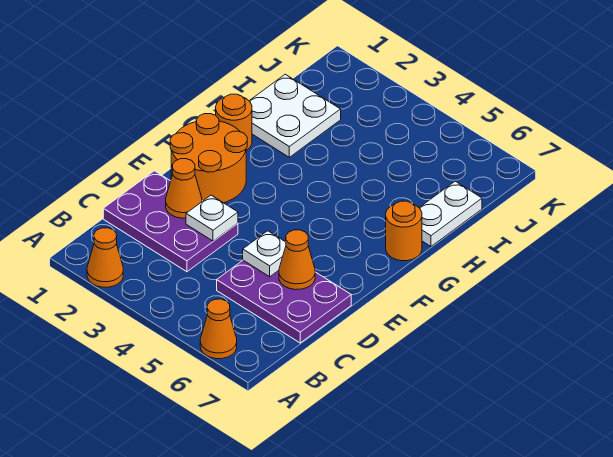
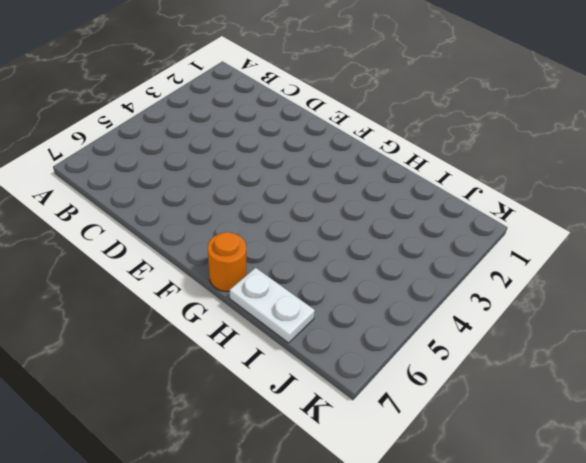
none -> orange cone A2 level 1
none -> orange cone A6 level 1
none -> purple plate C1:D3 level 1

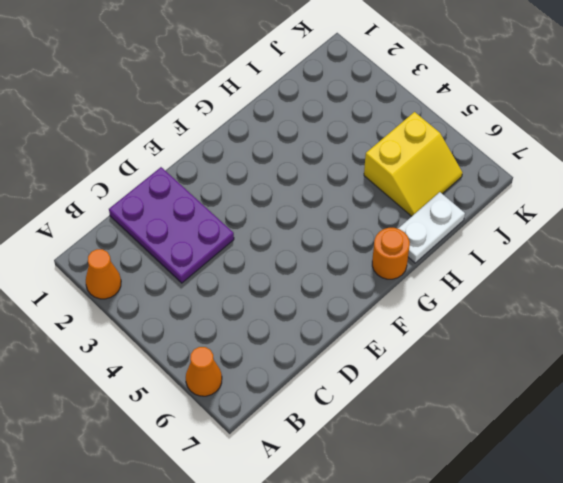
yellow slope I5:J6 level 1 top 5 -> none
none -> purple plate C5:D7 level 1
none -> orange round brick E1:F2 level 1
none -> orange round brick G1 level 1

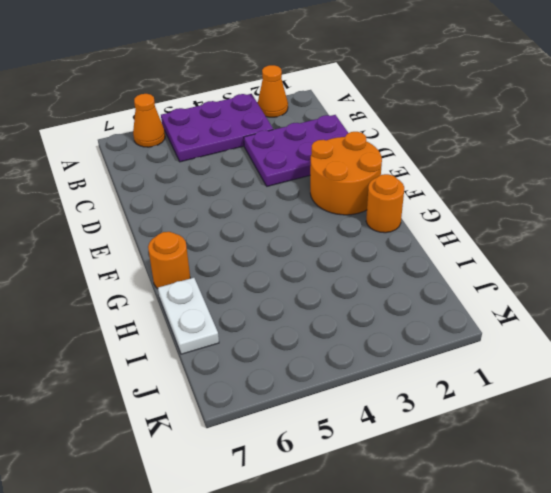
purple plate A3:B5 level 1 -> purple plate C5:D7 level 1
none -> white plate H1:I2 level 1
none -> orange cone D2 level 2
none -> white plate D3 level 2

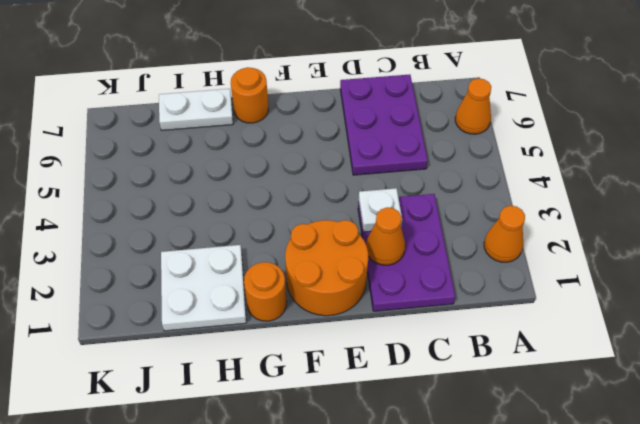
none -> white plate D5 level 2
none -> orange cone D6 level 2

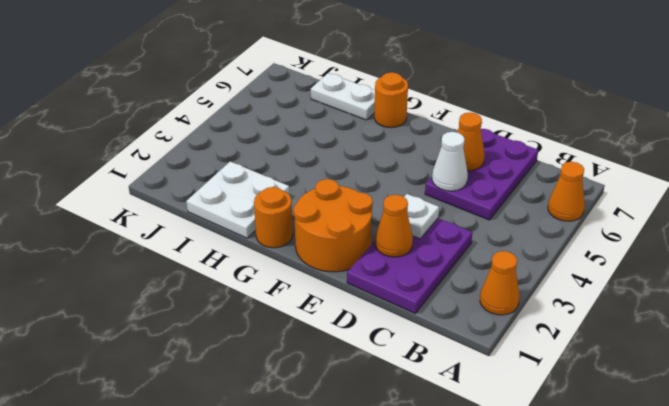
white cone D5 level 2 -> white plate D5 level 2

